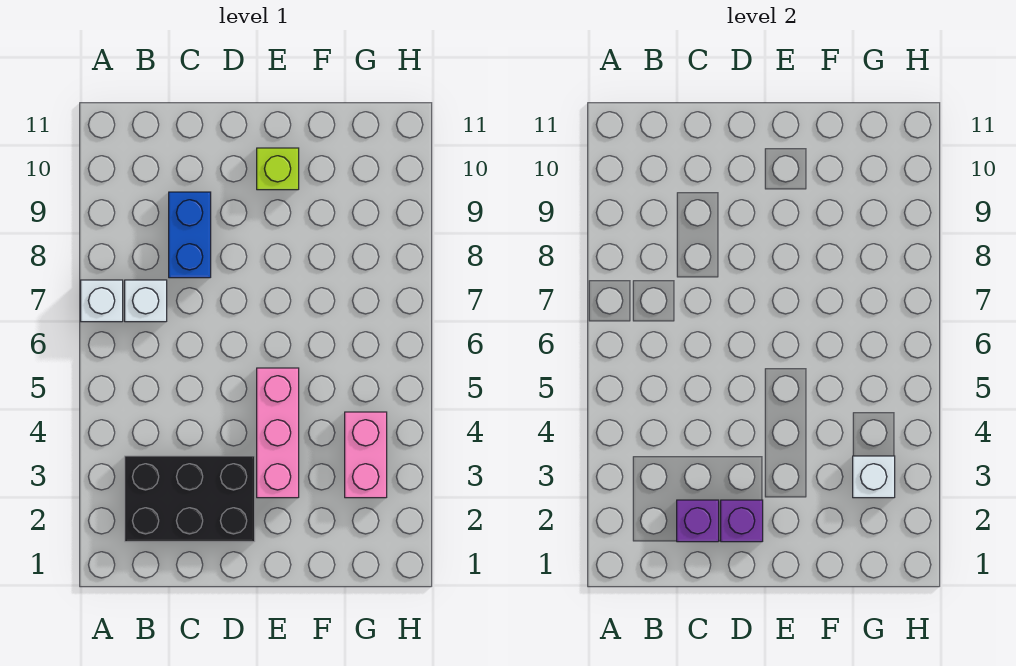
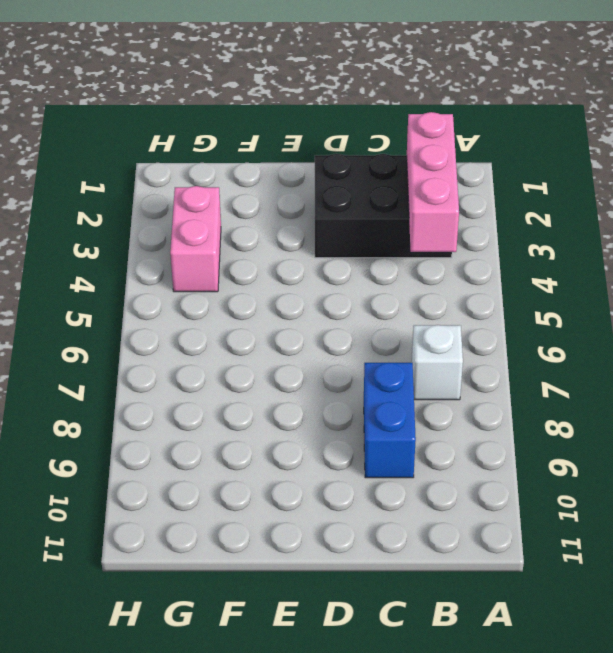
pink brick B2:B4 level 2 -> pink brick E3:E5 level 1
none -> white brick A7 level 1
none -> lime brick E10 level 1

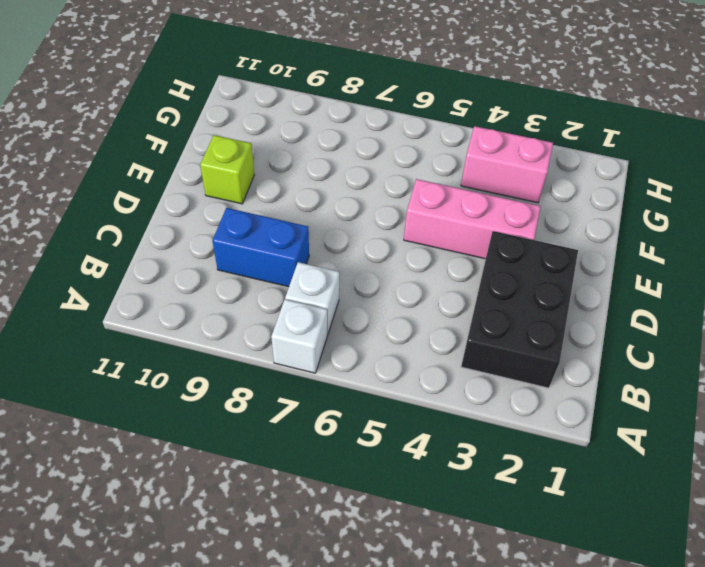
none -> purple brick C2 level 2
none -> purple brick D2 level 2

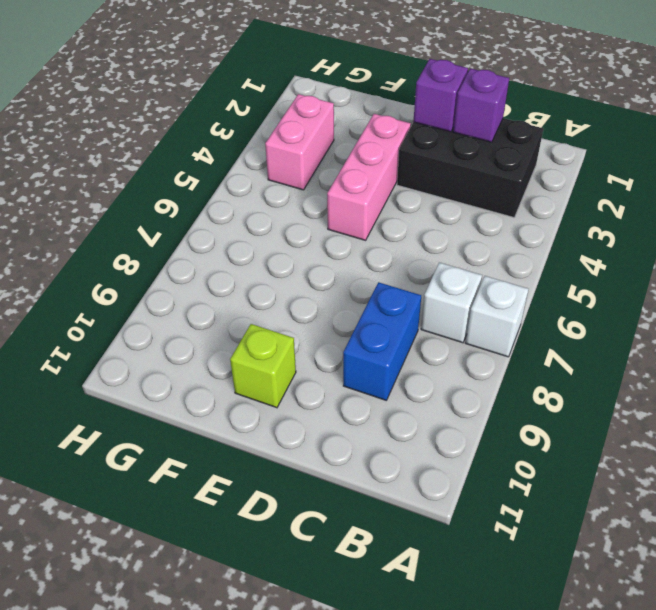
none -> white brick G3 level 2

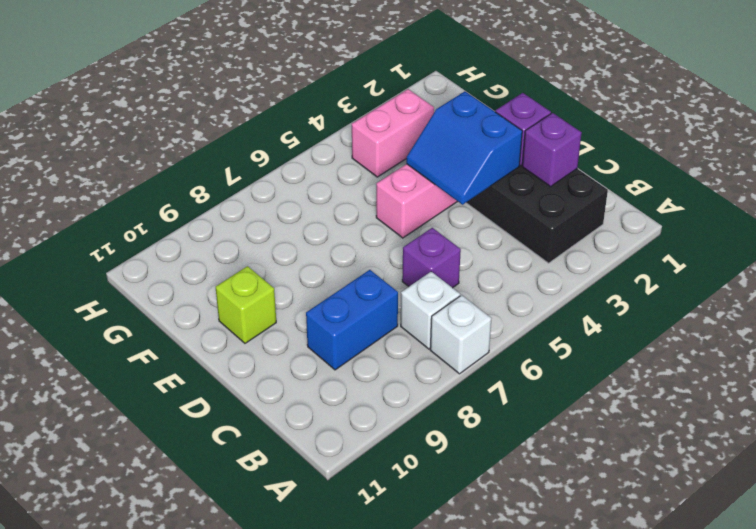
purple brick C6 level 1 -> none
blue slope D3:E4 level 2 top 3 -> none
none -> white brick G3 level 2

